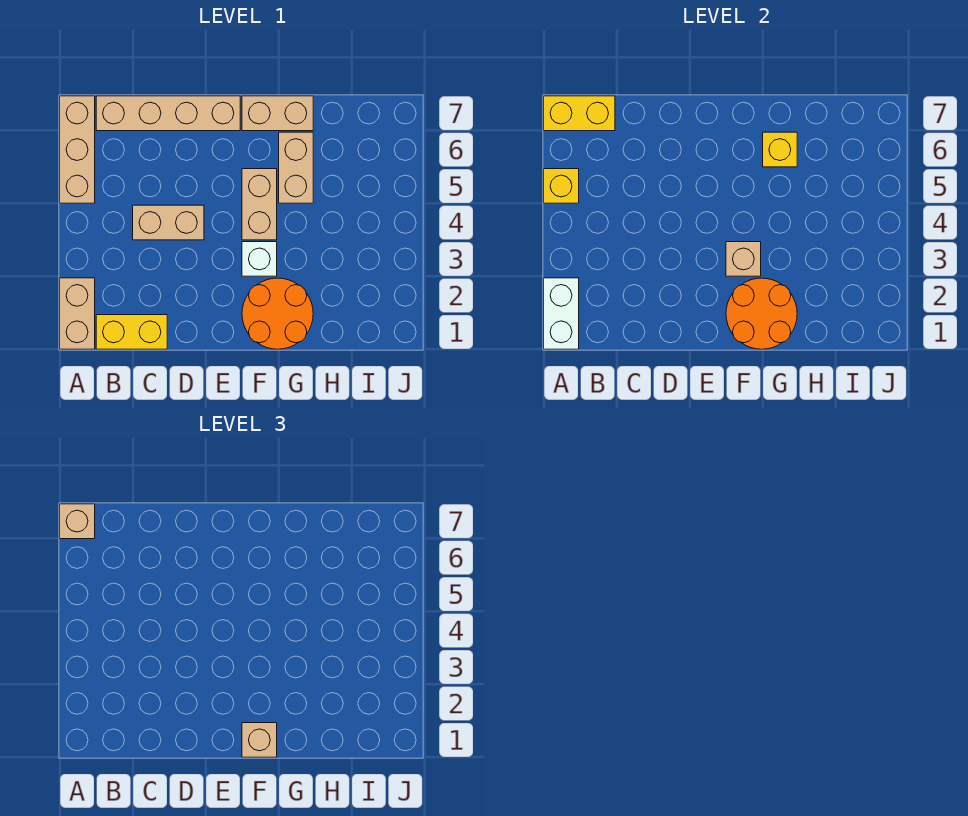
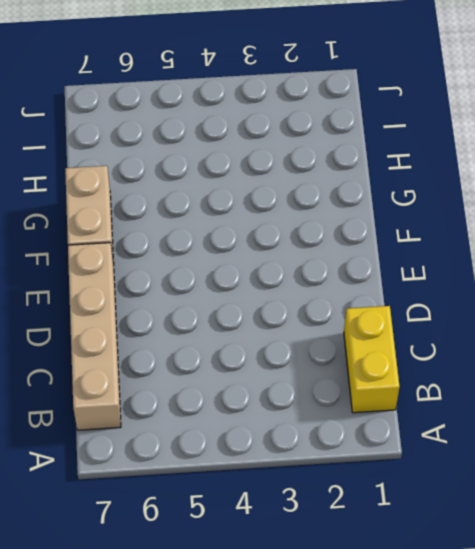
none -> tan brick A1:A2 level 1
none -> tan brick A5:A7 level 1
none -> tan brick C4:D4 level 1

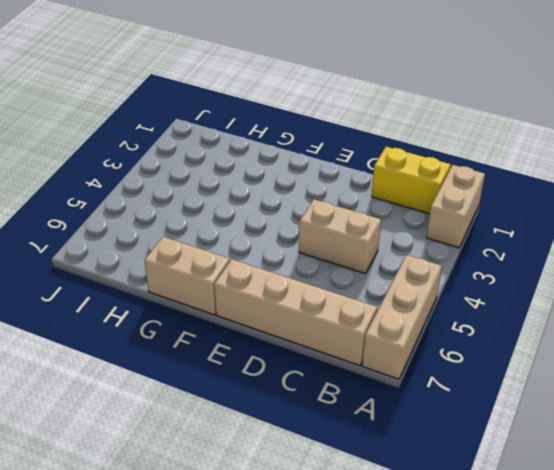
none -> orange round brick F1:G2 level 1
none -> white brick F3 level 1
none -> tan brick F4:F5 level 1

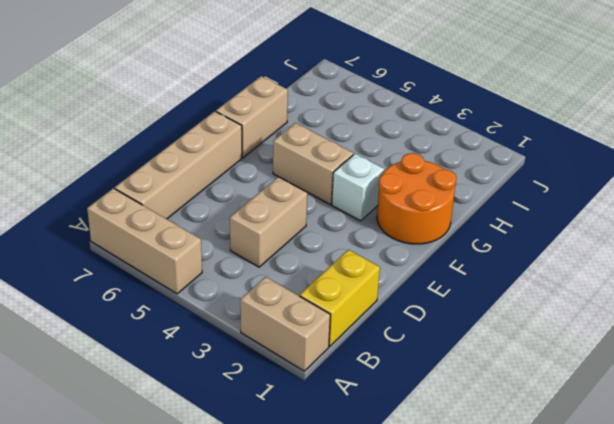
none -> tan brick G5:G6 level 1
none -> white brick A1:A2 level 2
none -> yellow brick A5 level 2

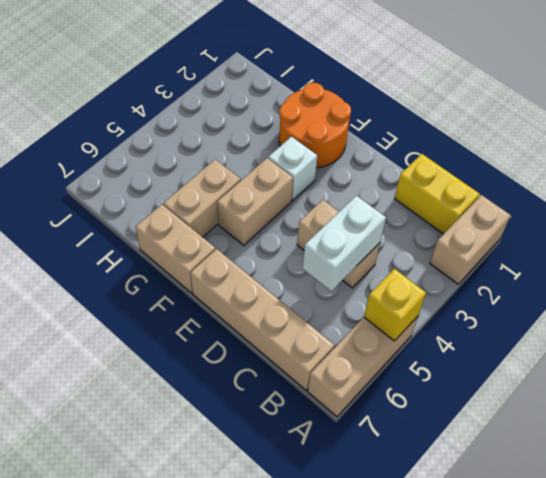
white brick C4:C5 level 2 -> white brick A1:A2 level 2
none -> yellow brick A7:B7 level 2
none -> orange round brick F1:G2 level 2
none -> tan brick F3 level 2

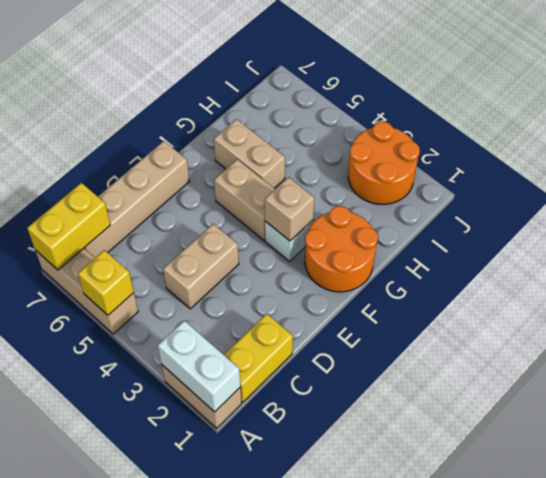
orange round brick I2:J3 level 1 -> orange round brick F1:G2 level 2
none -> tan brick F7:G7 level 1
none -> yellow brick G6 level 2
none -> tan brick A7 level 3

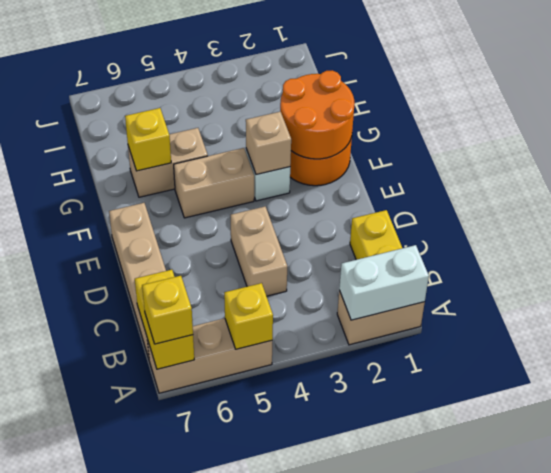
yellow brick A7 level 3 -> tan brick A7 level 3
none -> tan brick F7:G7 level 1
none -> tan brick F1 level 3

